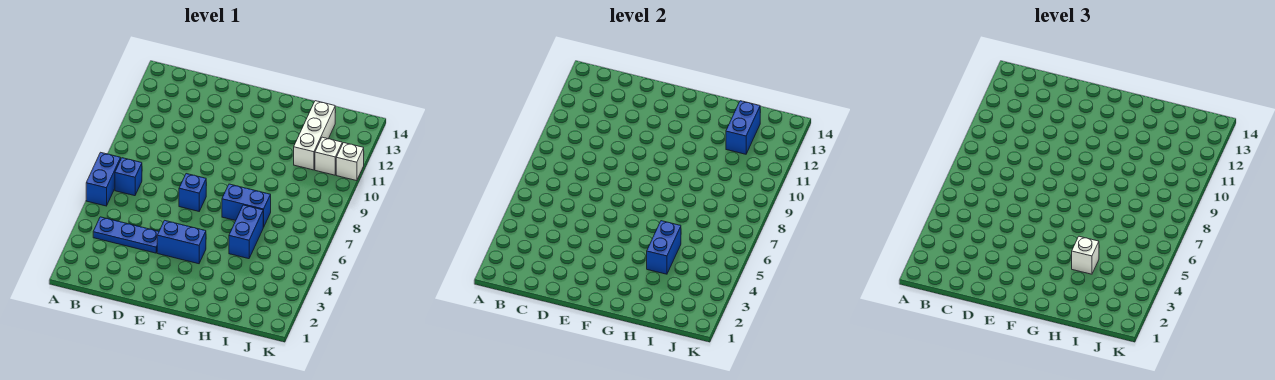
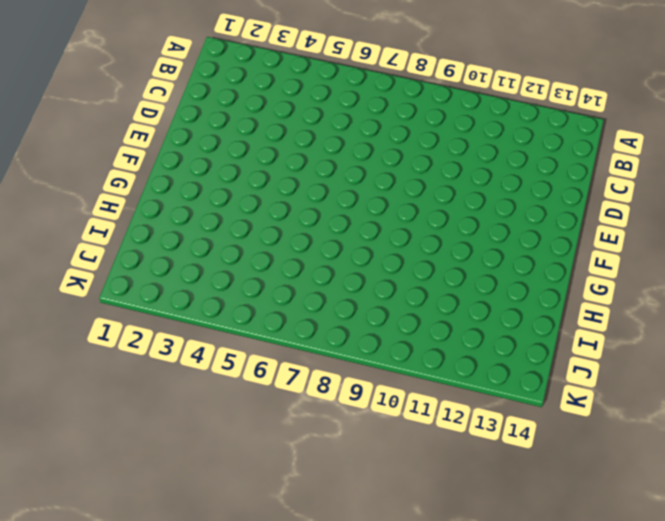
none -> blue brick A6:A7 level 1
none -> blue plate B4:D4 level 1
none -> blue brick B7 level 1

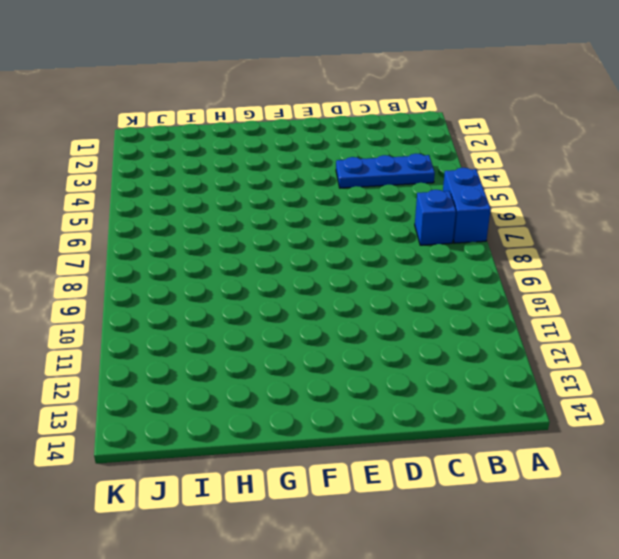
none -> blue brick E4:F4 level 1
none -> blue brick E7 level 1
none -> blue brick G7:H7 level 1

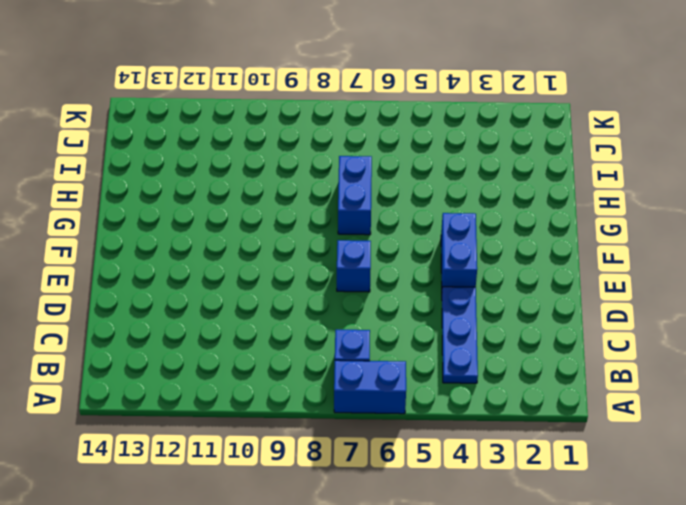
none -> blue brick H5:H6 level 1
none -> white brick I11:I13 level 1
none -> white brick J11 level 1

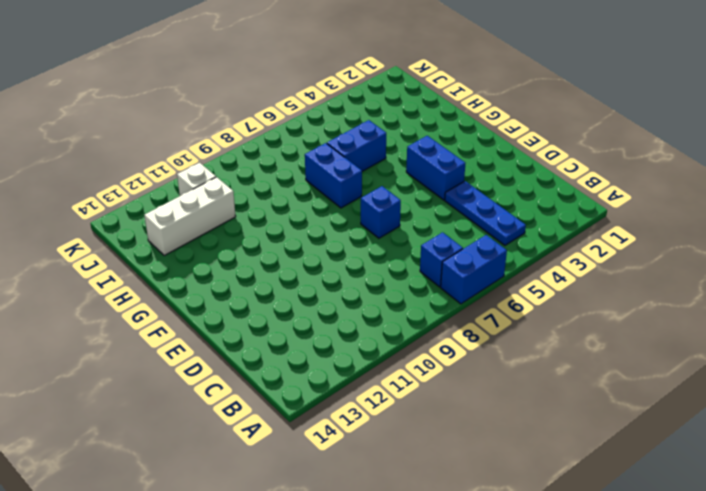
none -> white brick K11 level 1
none -> blue brick H4:H5 level 2
none -> blue brick I12:I13 level 2

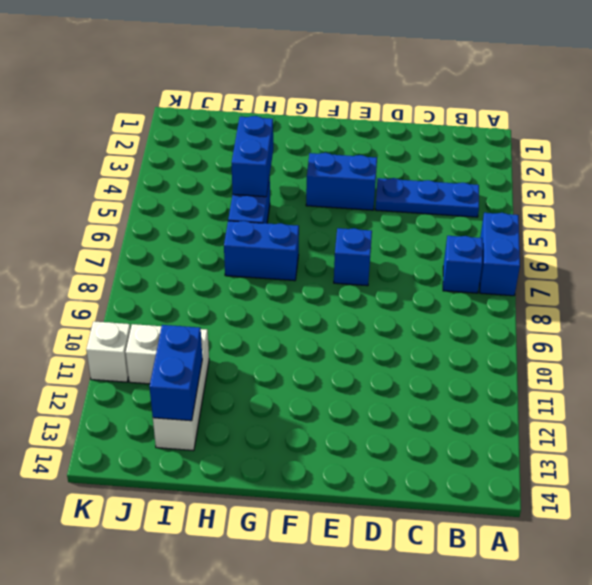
none -> white brick H4 level 3

